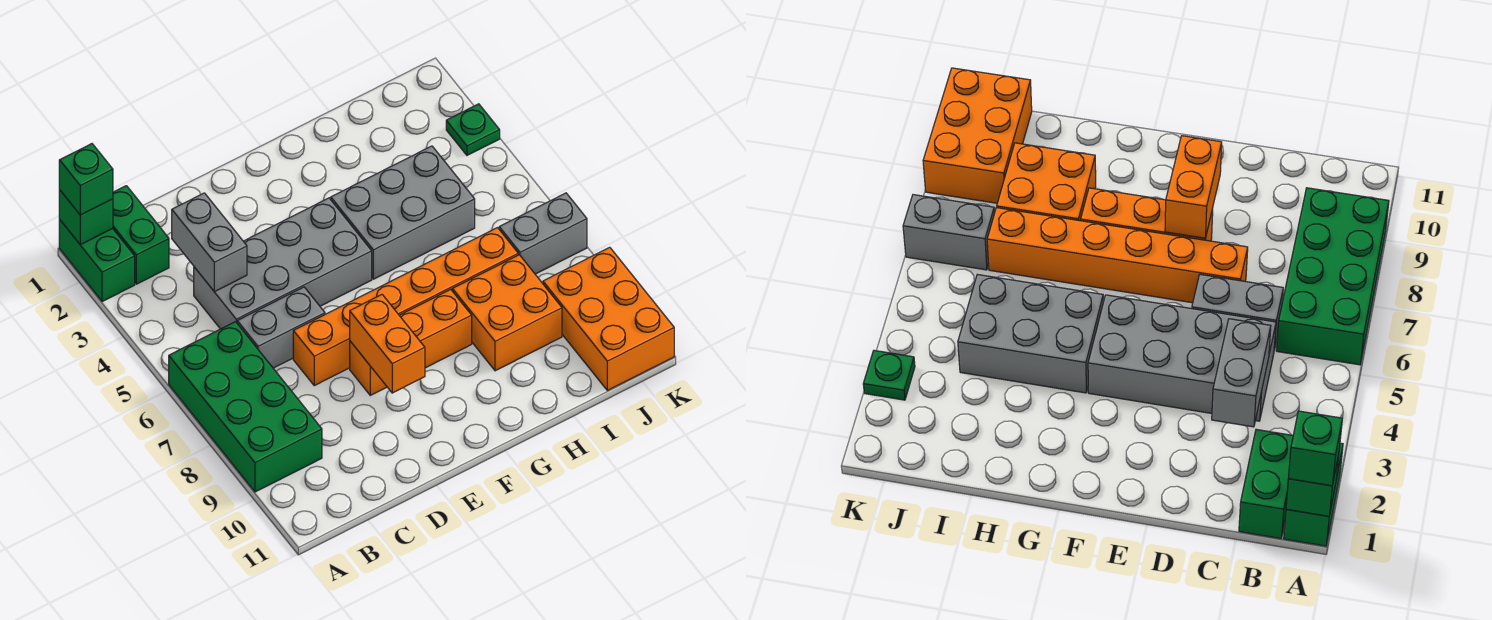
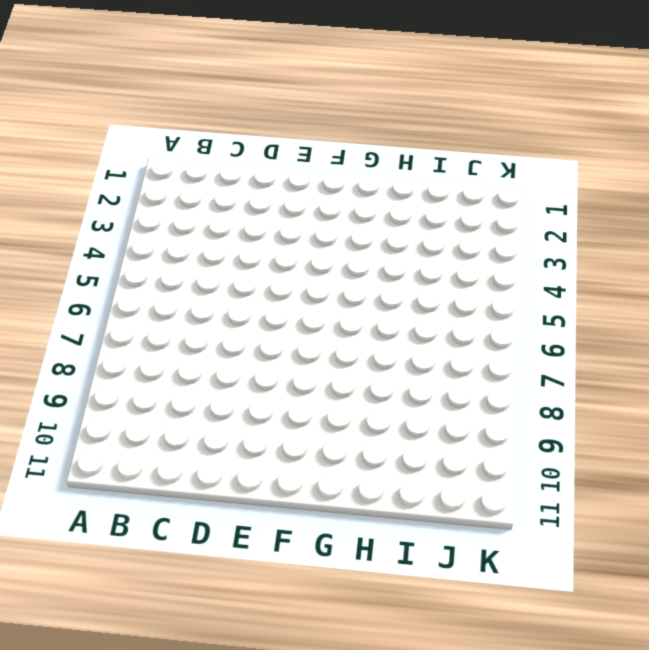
none -> green brick A1:A2 level 1
none -> green brick A6:B9 level 1
none -> green brick B1:B2 level 1

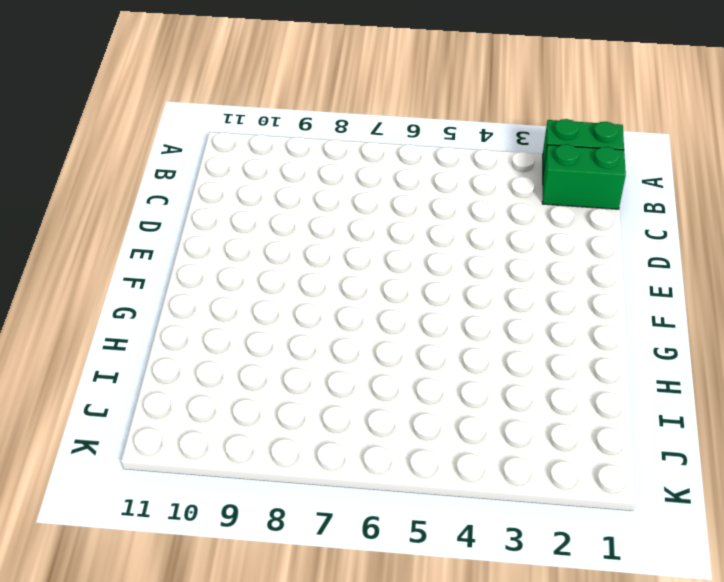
none -> green brick A6:B9 level 1
none -> grey brick C4:F5 level 1
none -> grey brick C6:D6 level 1

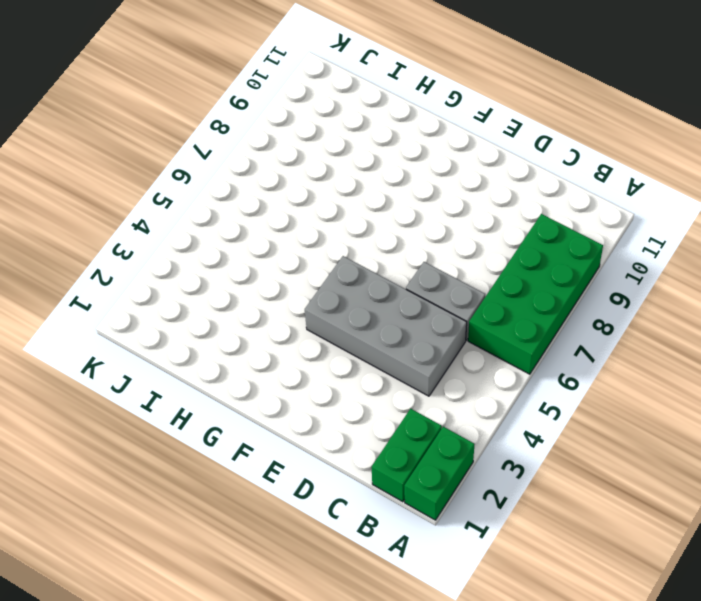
none -> orange brick D7:I7 level 1
none -> orange brick E8:G8 level 1
none -> grey brick G4:I5 level 1

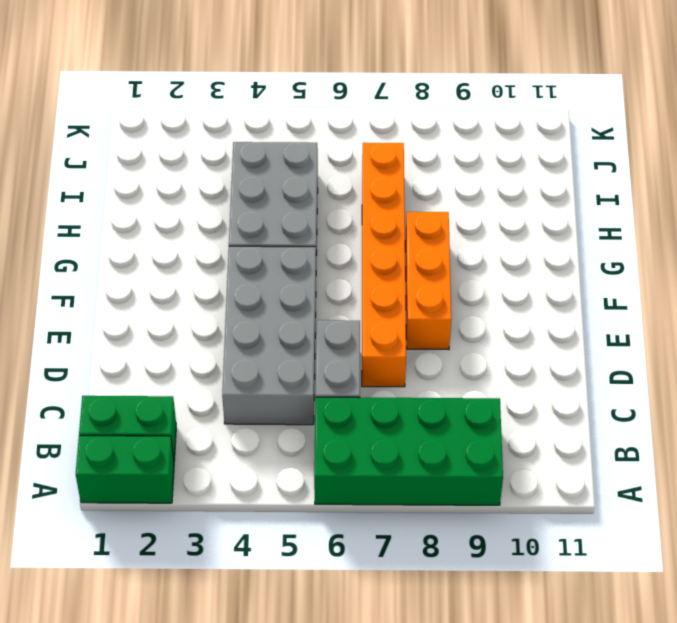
none -> orange brick H8:I9 level 1
none -> grey brick J7:K7 level 1
none -> orange brick J9:K11 level 1

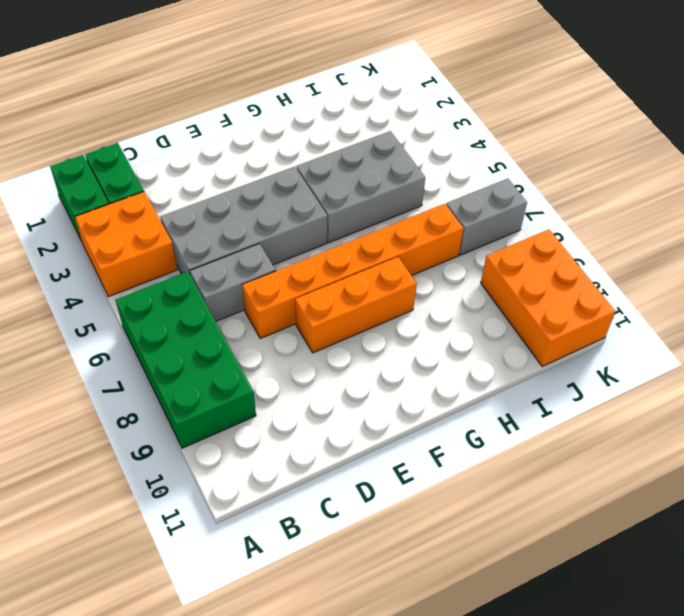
orange brick A3:B4 level 1 -> orange brick H8:I9 level 1
none -> green plate K3 level 1
none -> green brick A1 level 2
none -> grey brick C3:C4 level 2

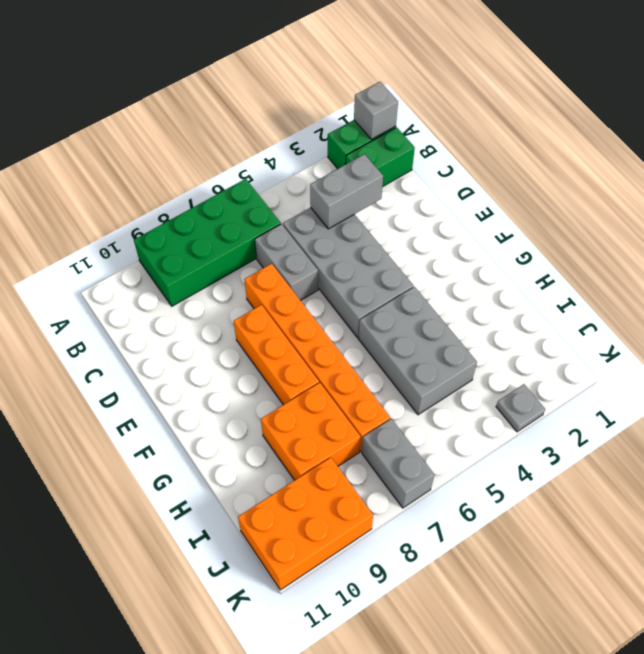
grey brick A1 level 2 -> green brick A1 level 2
grey plate K3 level 1 -> green plate K3 level 1
none -> orange brick E8:E9 level 2
none -> green brick A1 level 3

